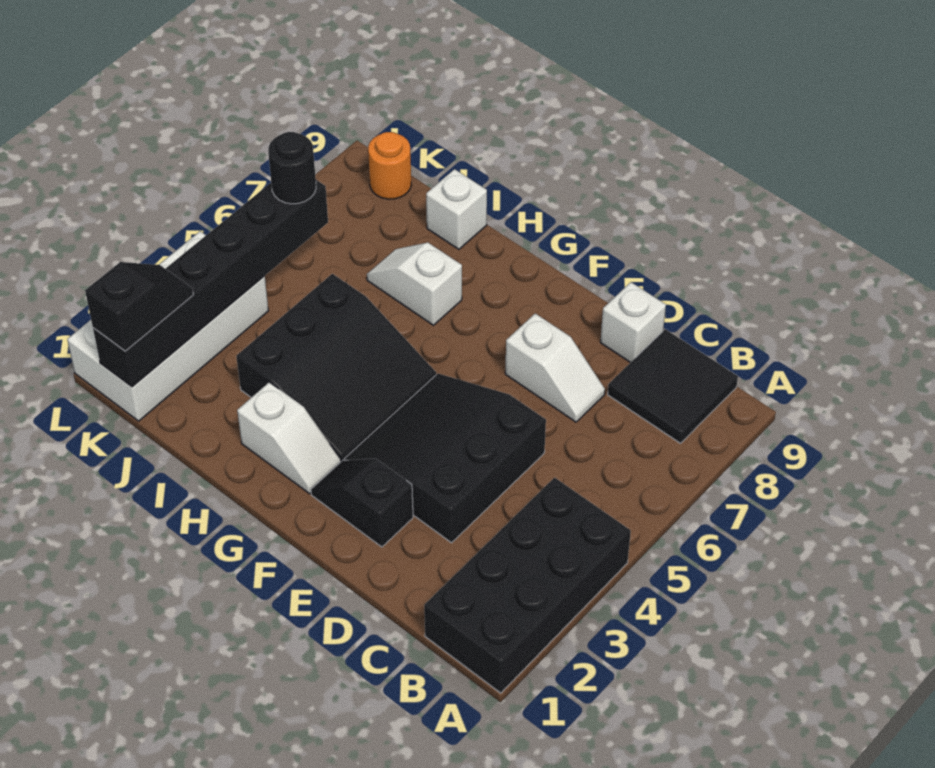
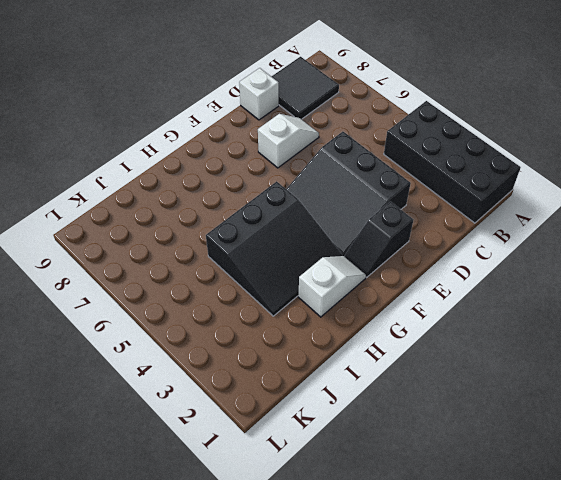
black slope G3:I5 level 1 top 5 -> black slope G3:I5 level 1 top I
none -> white slope H7:I7 level 1 top H
none -> white brick I9 level 1
none -> white brick K1:L4 level 1

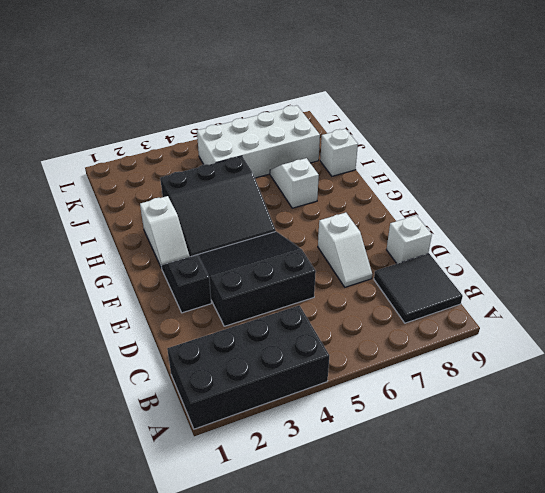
white brick J5:K8 level 1 -> white brick K1:L4 level 1
none -> orange round brick K9 level 1
none -> black brick K1:K6 level 2
none -> black slope K1:K2 level 3 top 1

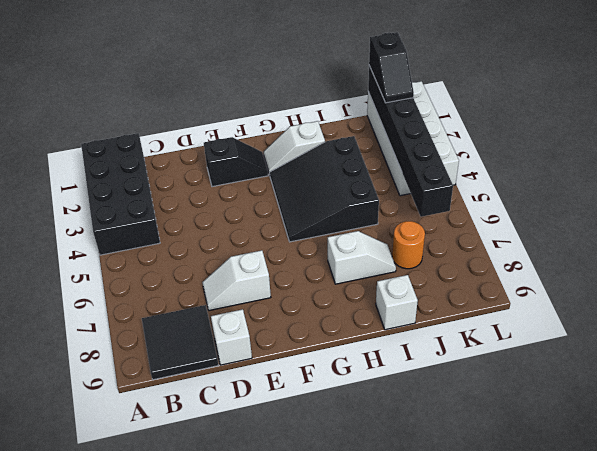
orange round brick J7 level 1 -> orange round brick K9 level 1
none -> black slope D3:F5 level 1 top D
none -> black round brick K6 level 3

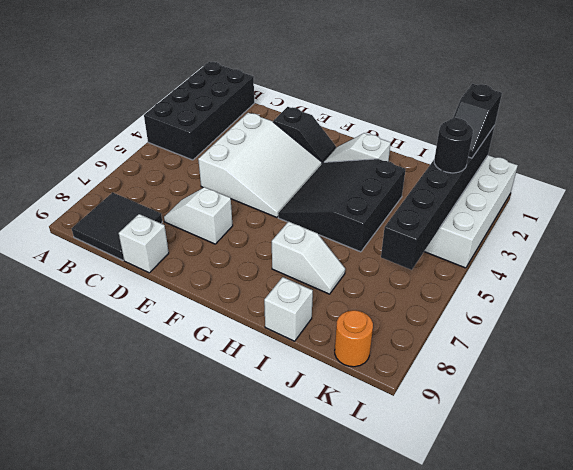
white slope D3:F5 level 1 top D -> black slope D3:F5 level 1 top D
black round brick K3 level 3 -> black round brick K6 level 3

